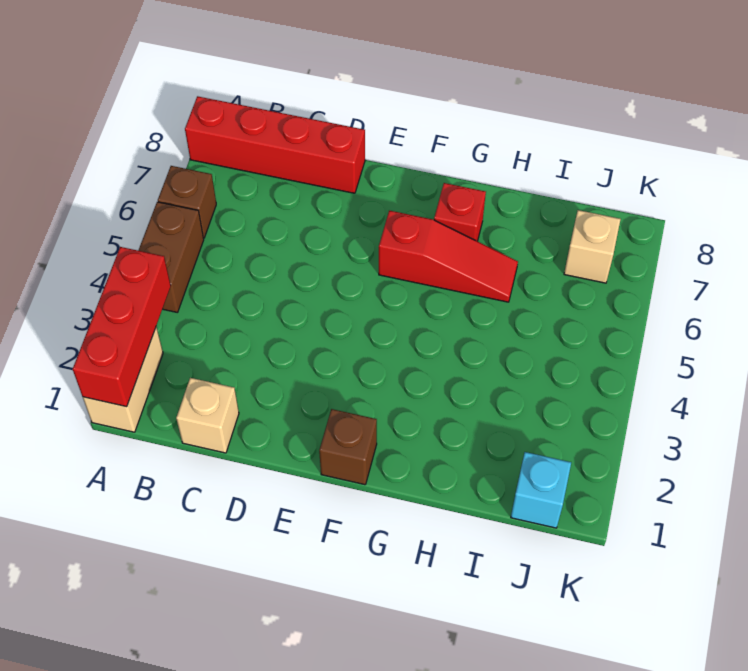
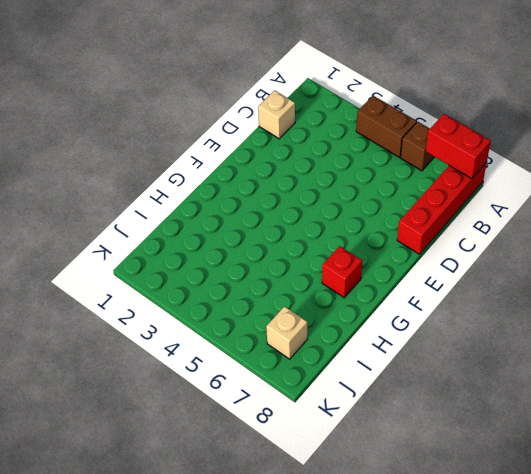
red brick A7:A8 level 2 -> none
none -> tan brick A1:A2 level 1
none -> brown brick F1 level 1

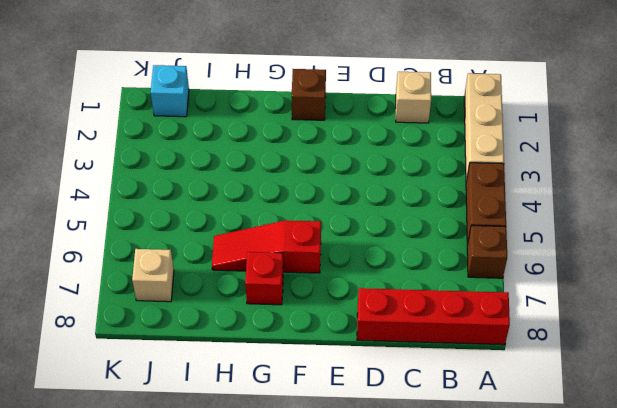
tan brick A1:A3 level 1 -> tan brick A1:A2 level 1
none -> red brick A1:A3 level 2

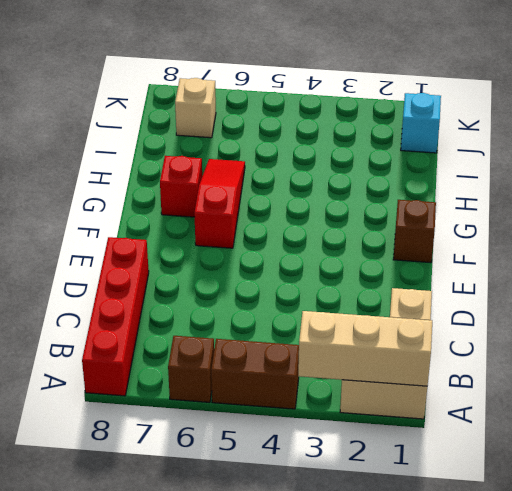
tan brick A1:A3 level 2 -> red brick A1:A3 level 2

